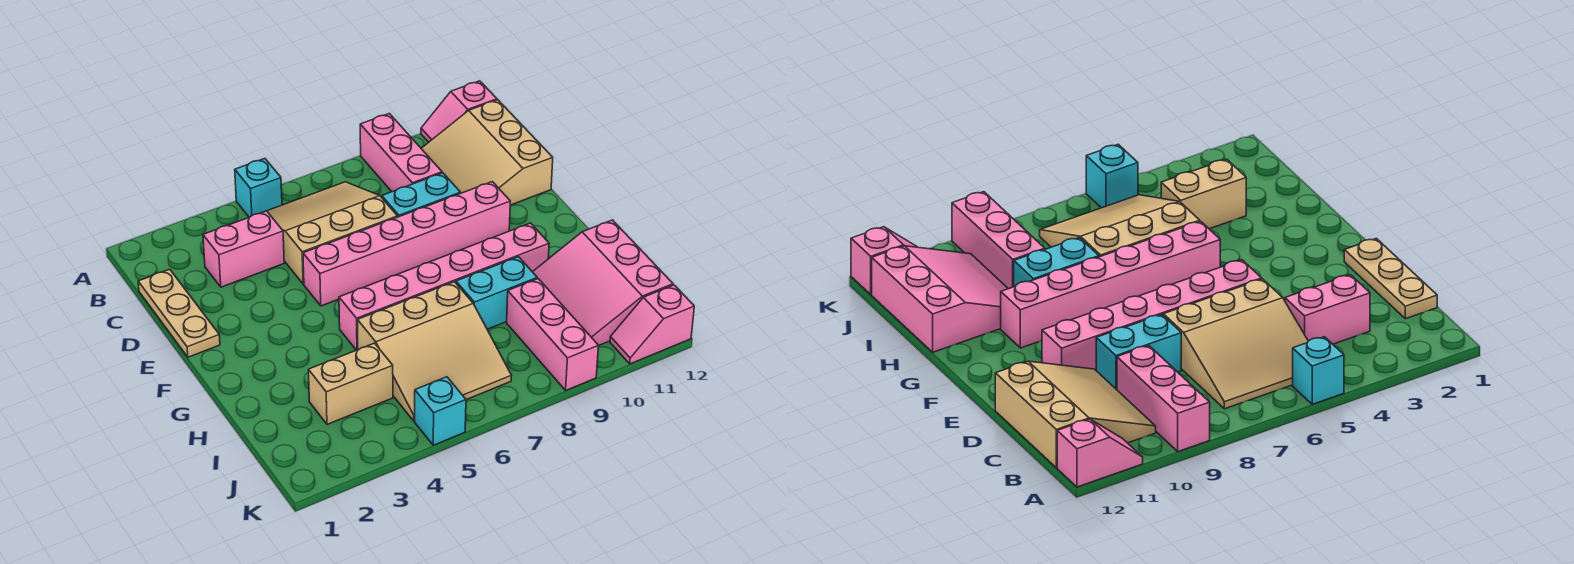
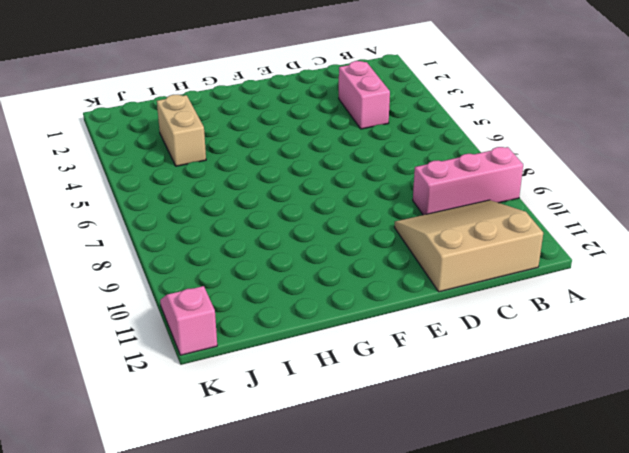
none -> cyan brick A5 level 1
none -> pink slope A11:A12 level 1 top 12
none -> tan slope B5:D7 level 1 top D

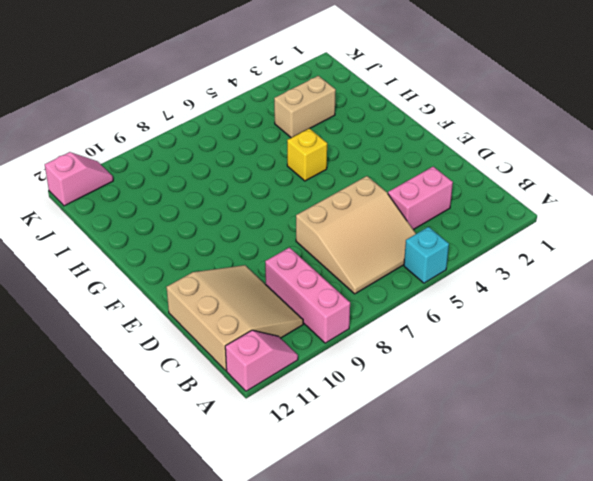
yellow brick G5 level 1 -> pink brick G5:G10 level 1
none -> tan plate C1:E1 level 1
none -> cyan brick D8:D9 level 1
none -> pink brick E5:E10 level 1

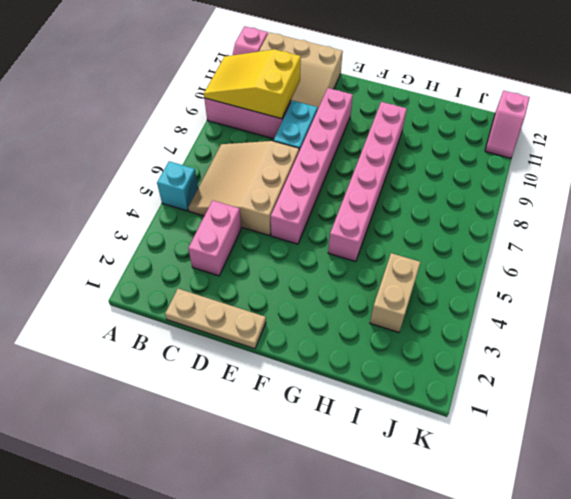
yellow slope A9:C10 level 2 top C -> none
none -> tan slope H5:J7 level 1 top H
none -> cyan brick H8:H9 level 1
none -> pink slope H10:J12 level 1 top 12

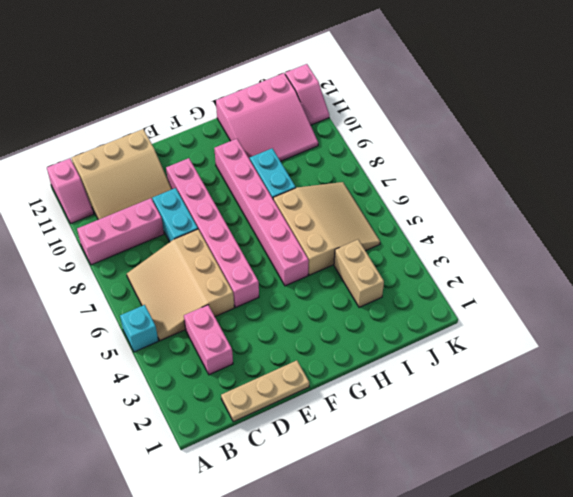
none -> pink brick I9:K9 level 1
none -> cyan brick K5 level 1

